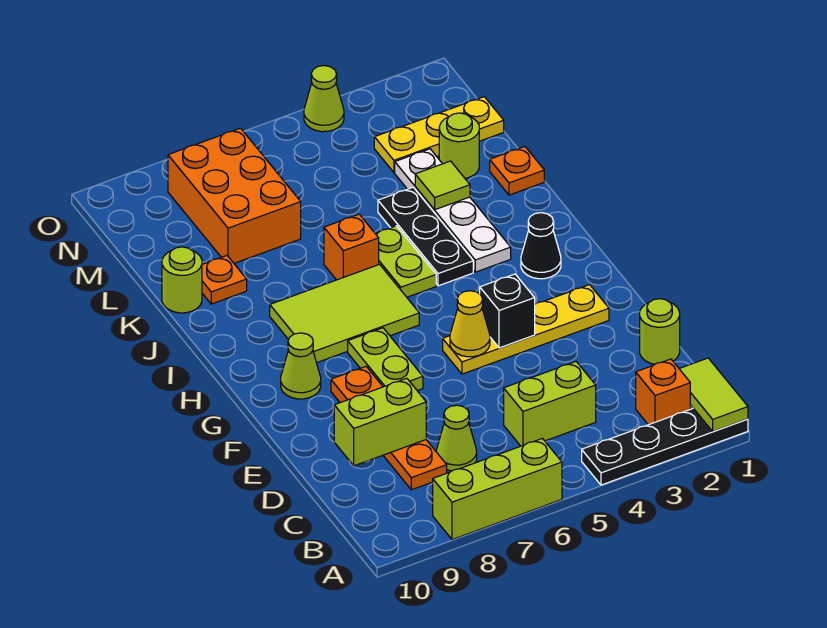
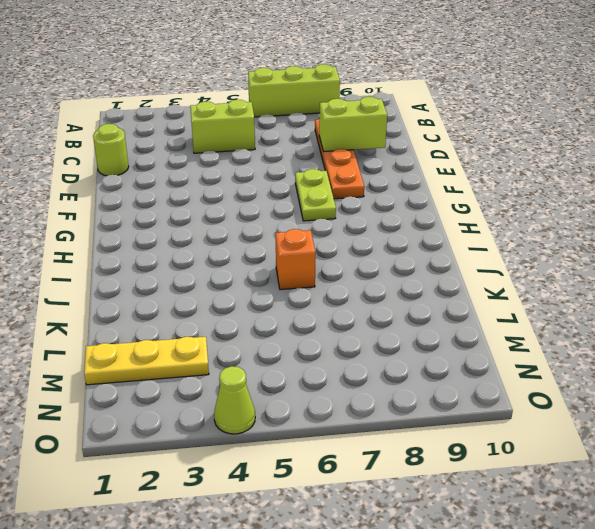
none -> black plate A1:A4 level 1
none -> orange brick B2 level 1
none -> lime cone C7 level 1

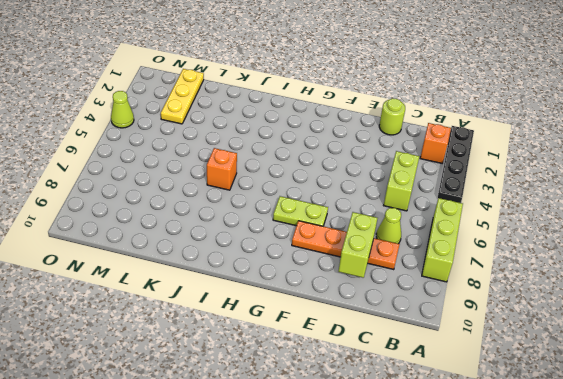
none -> yellow plate F2:F5 level 1
none -> lime cone G9 level 1
none -> black cone H2 level 1

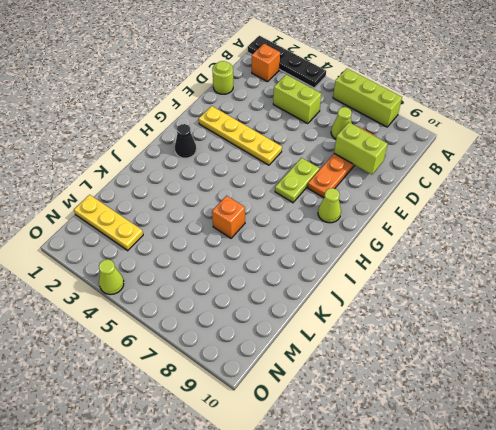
none -> lime tile H6:I8 level 1
none -> white plate I3:L3 level 1
none -> black plate I4:K4 level 1

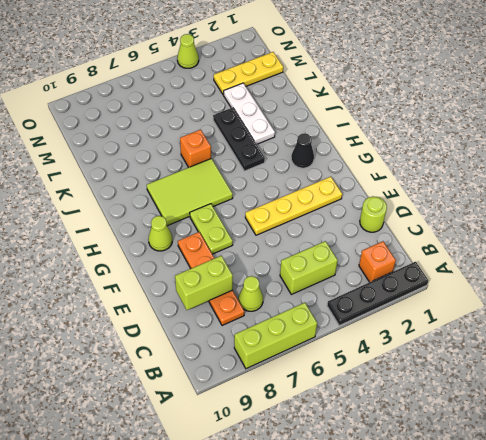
white plate J3:L3 level 1 -> white plate I3:L3 level 1
none -> lime plate I5:J5 level 1
none -> orange plate K1 level 1
none -> orange plate K9 level 1

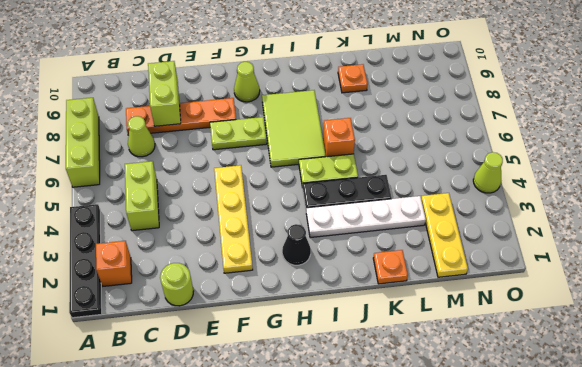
none -> lime round brick K10 level 1
none -> lime round brick L2 level 1
none -> orange brick L7:N8 level 1

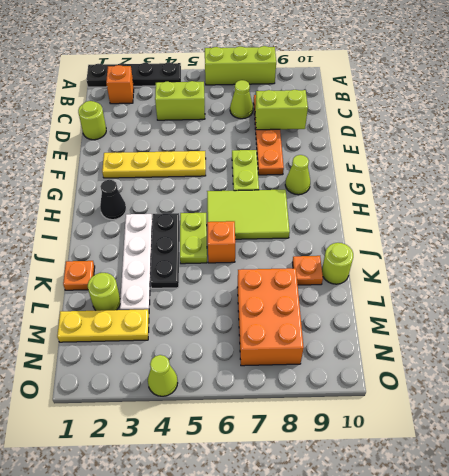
none -> lime tile A1:B1 level 2
none -> black brick F4 level 2
none -> yellow cone F5 level 2

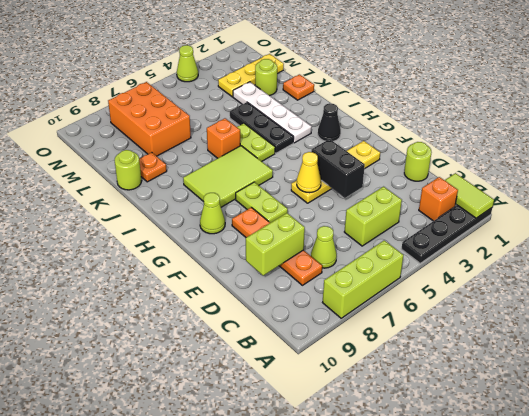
black brick E4:F4 level 2 -> black brick F4 level 2
none -> lime tile K3 level 2

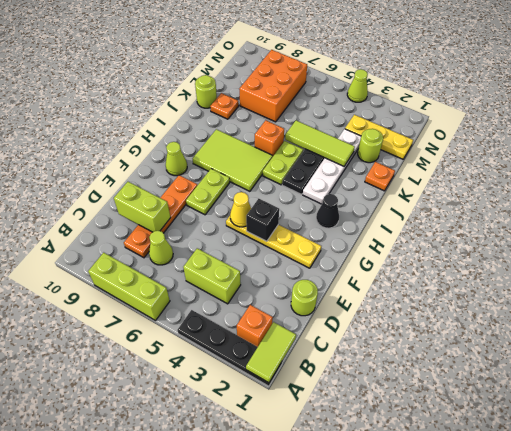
lime tile K3:K5 level 2 -> lime tile K3 level 2

